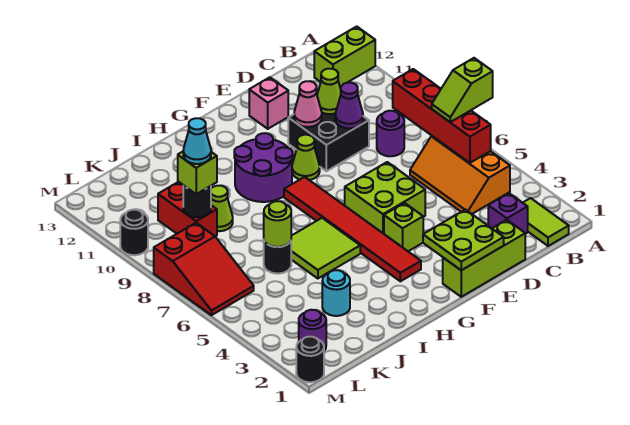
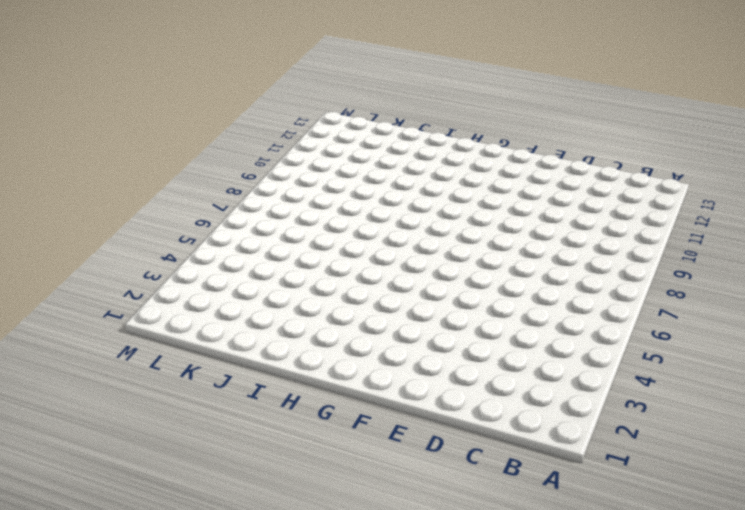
none -> lime brick A12:B12 level 1
none -> lime tile B1:B2 level 1
none -> orange slope B4:C6 level 1 top B
none -> purple brick C2 level 1

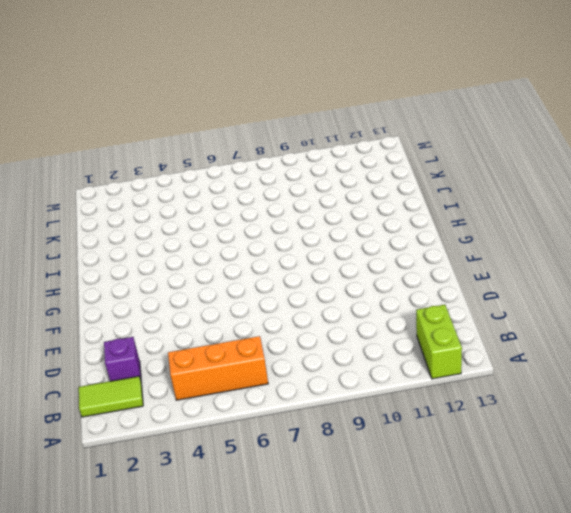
none -> purple round brick C8 level 1
none -> lime brick D1:F1 level 1
none -> black brick D9:E10 level 1
none -> lime brick E5:F6 level 1

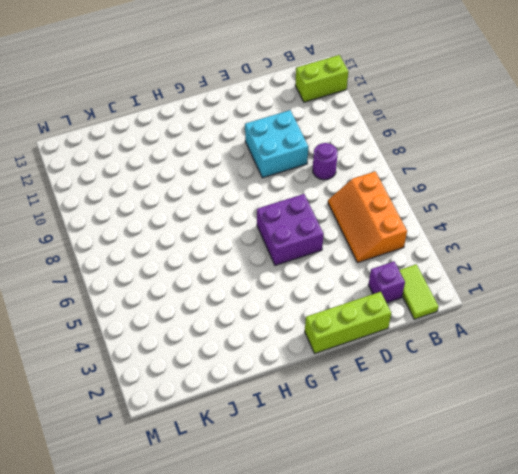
cyan brick D9:E10 level 1 -> black brick D9:E10 level 1
purple brick E5:F6 level 1 -> lime brick E5:F6 level 1
none -> pink brick E12 level 1
none -> lime brick F4 level 1
none -> lime cone F9 level 1
none -> red tile G3:G8 level 1

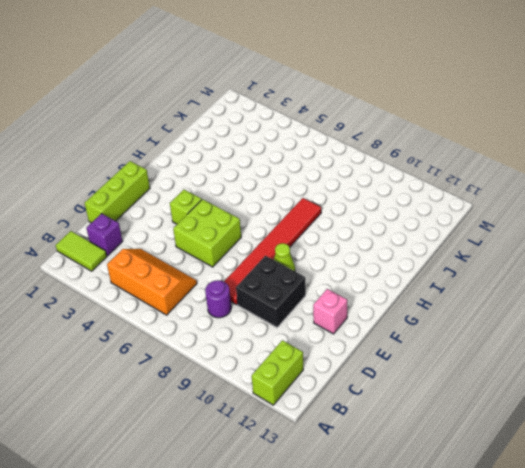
red tile D8:I8 level 1 -> red tile G3:G8 level 1
none -> purple round brick G9:H10 level 1
none -> lime tile H5:I6 level 1
none -> cyan round brick J3 level 1
none -> black round brick J6 level 1

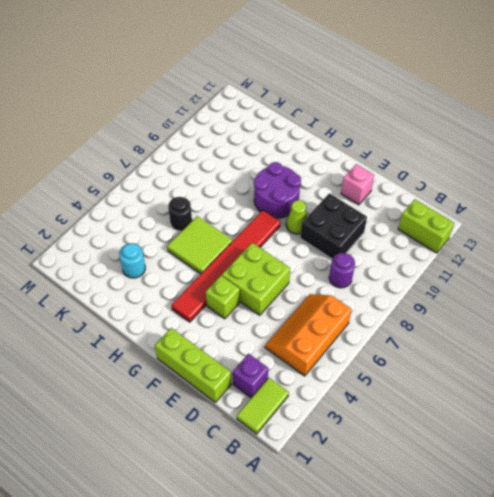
none -> lime cone J9 level 1
none -> red brick K9:K10 level 1
none -> purple round brick L2 level 1
none -> red slope L6:M8 level 1 top 8

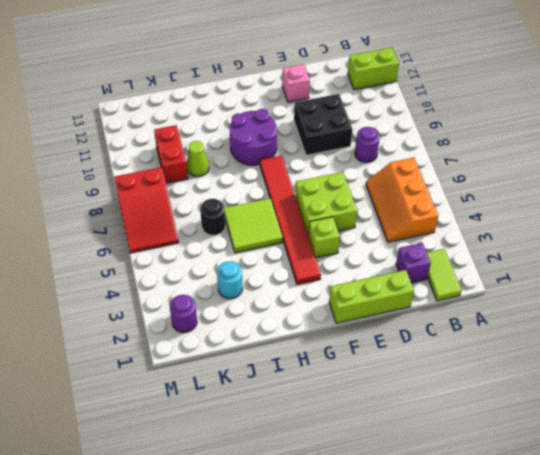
none -> lime cone F9 level 1
none -> black round brick M1 level 1
none -> black round brick M10 level 1
none -> red brick B5:B8 level 2

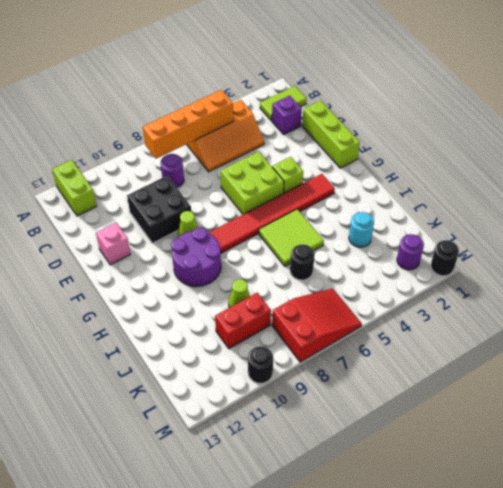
orange brick B5:B8 level 2 -> red brick B5:B8 level 2
none -> purple cone D9 level 2
none -> lime cone D10 level 2
none -> lime plate E1:F2 level 2
none -> pink cone E10 level 2

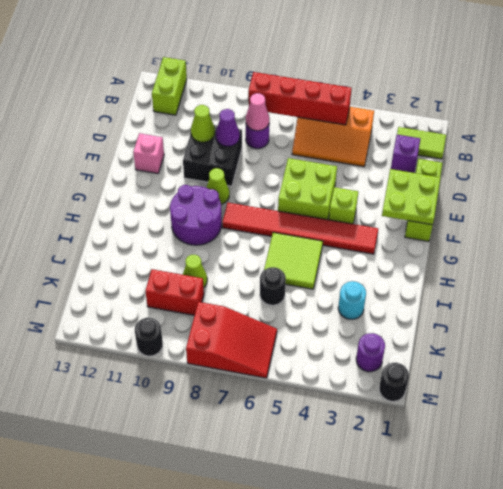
pink cone C8 level 2 -> pink cone E10 level 2
none -> lime round brick J6 level 2
none -> black round brick K9 level 2
none -> lime slope A6:B6 level 3 top A
none -> lime brick K9 level 3

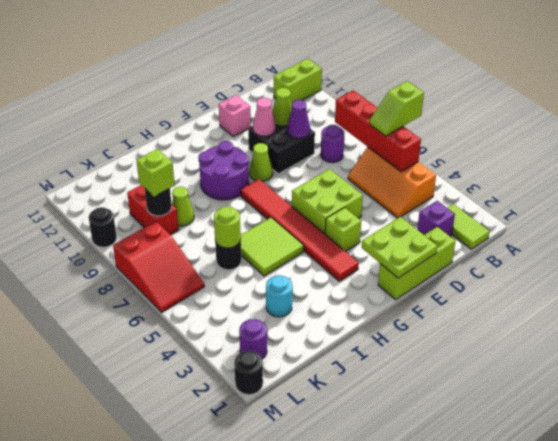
none -> cyan cone K9 level 4

